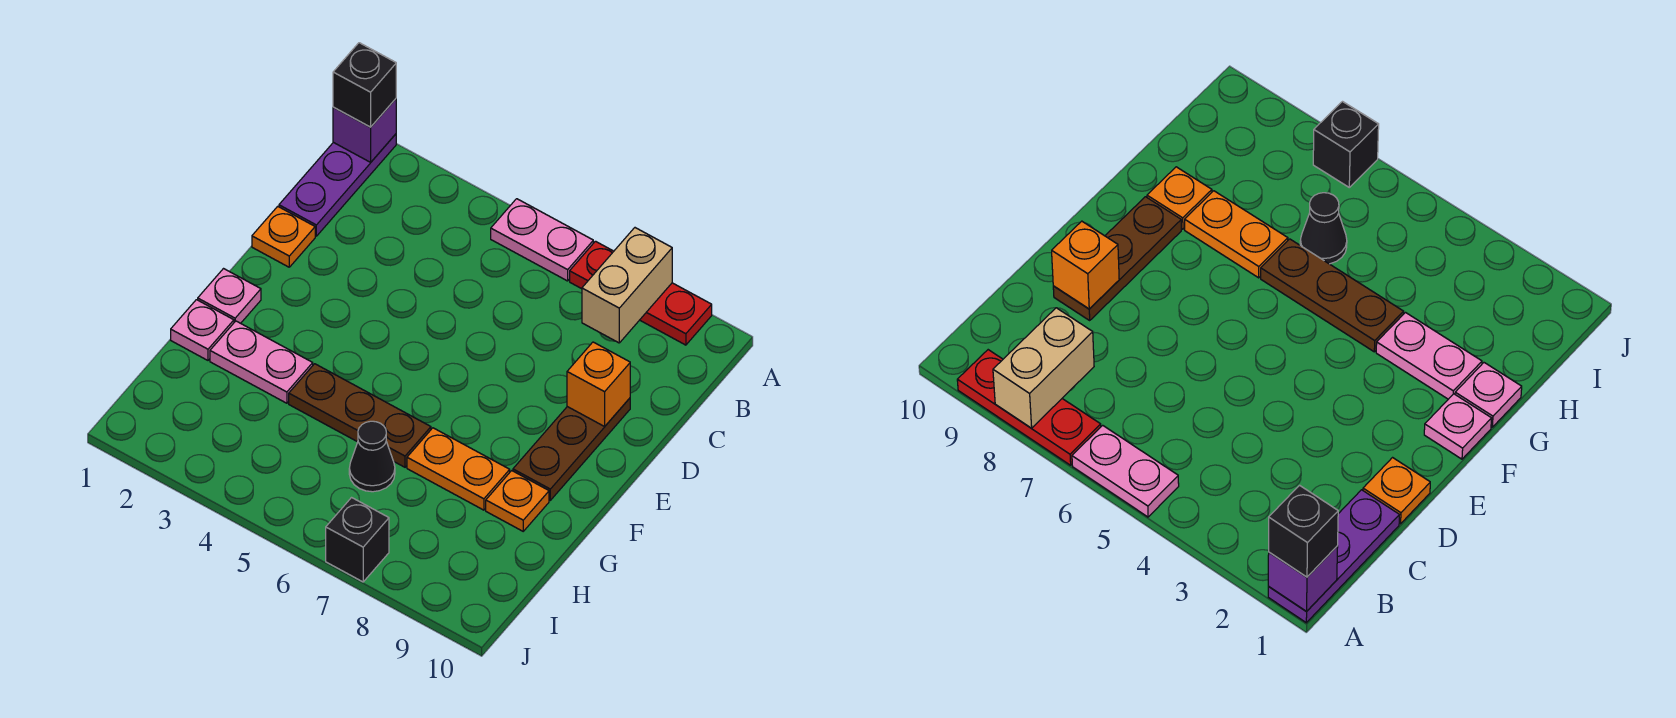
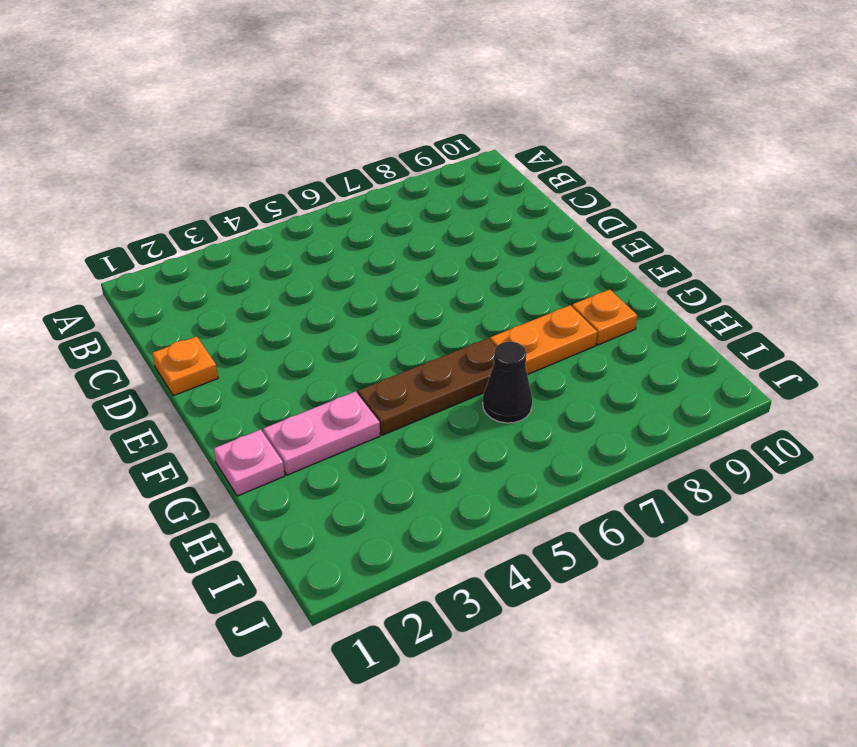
none -> purple plate A1:C1 level 1
none -> pink plate A5:A6 level 1
none -> red plate A7:A9 level 1

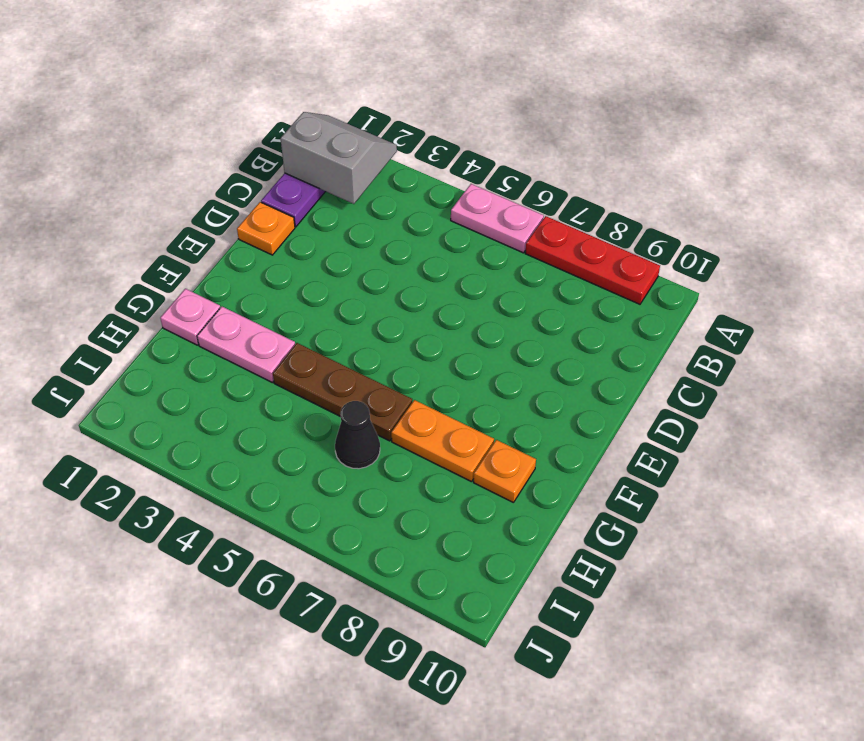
grey slope A1:B2 level 2 top B -> purple brick A1 level 2
none -> brown plate D9:F9 level 1
none -> pink plate F1 level 1
none -> black brick J7 level 1

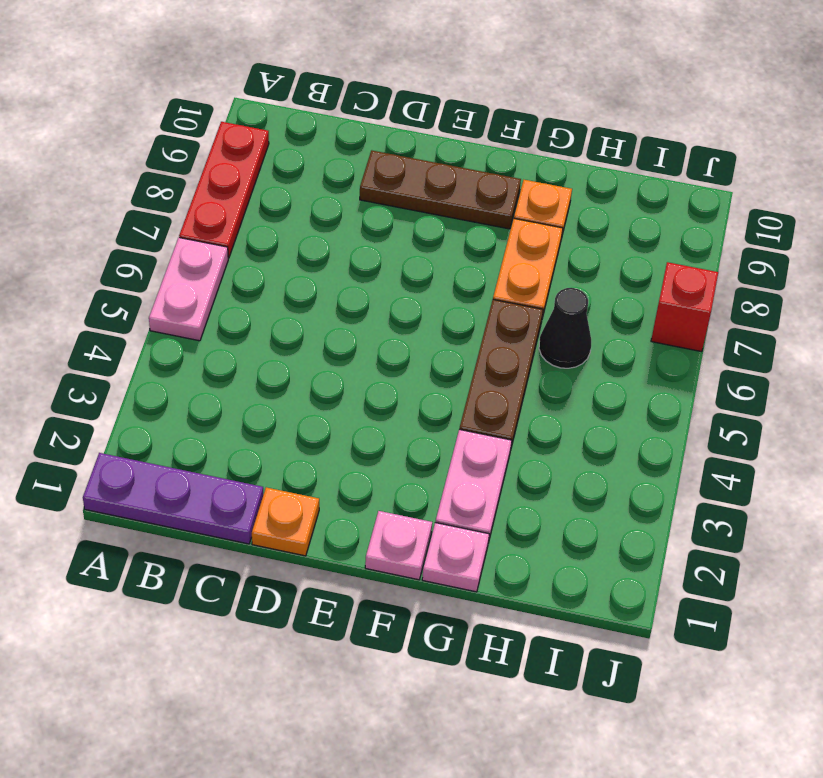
red brick J7 level 1 -> black brick J7 level 1
none -> purple brick A1 level 2
none -> tan brick A8:B8 level 2
none -> orange brick D9 level 2

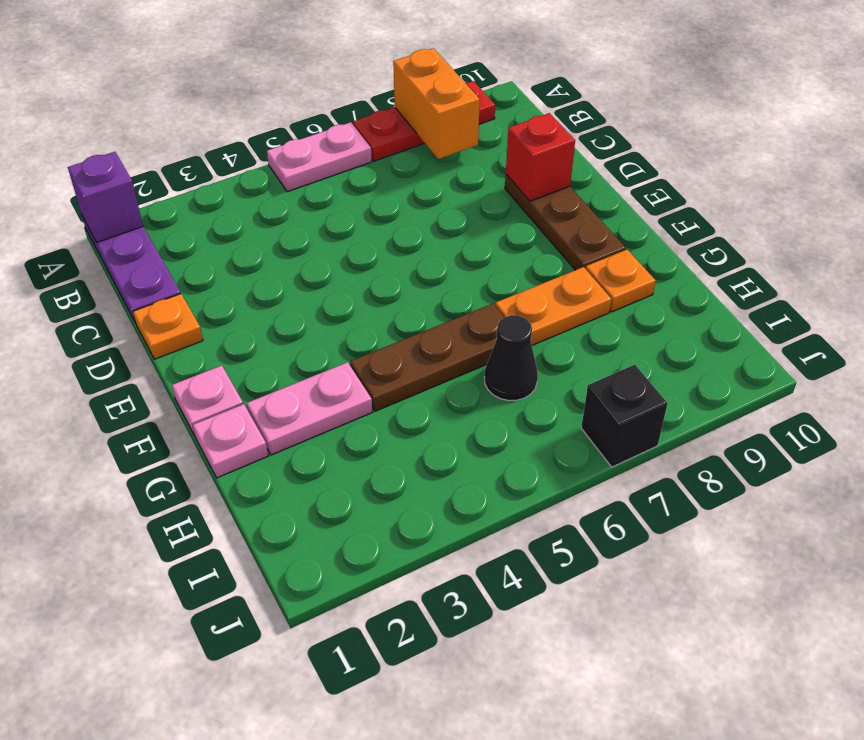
orange brick A8:B8 level 2 -> tan brick A8:B8 level 2
red brick D9 level 2 -> orange brick D9 level 2
none -> black brick A1 level 3

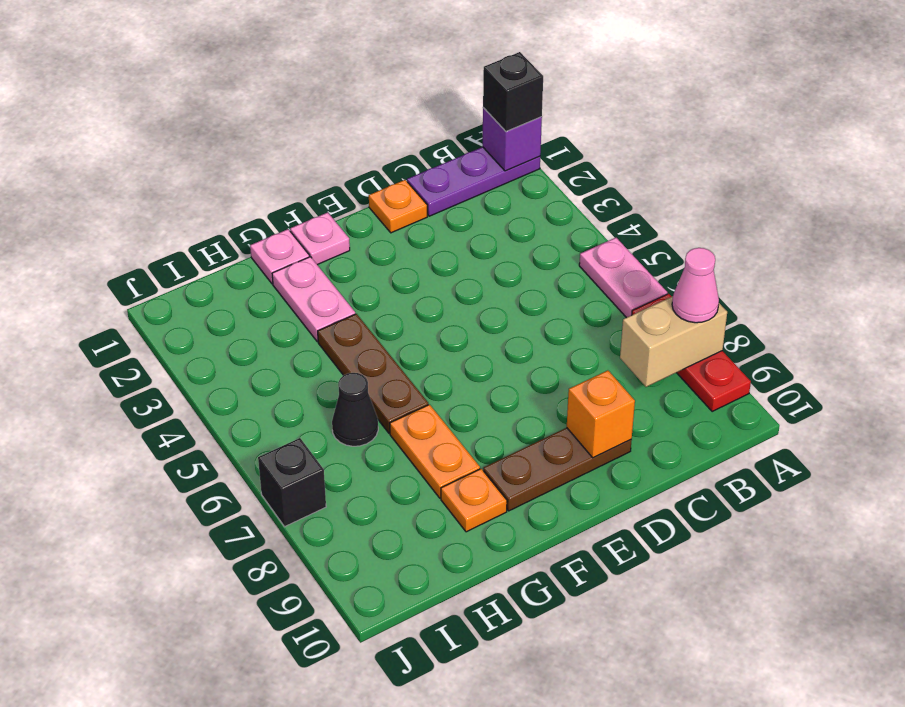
pink cone A8 level 3 -> none

